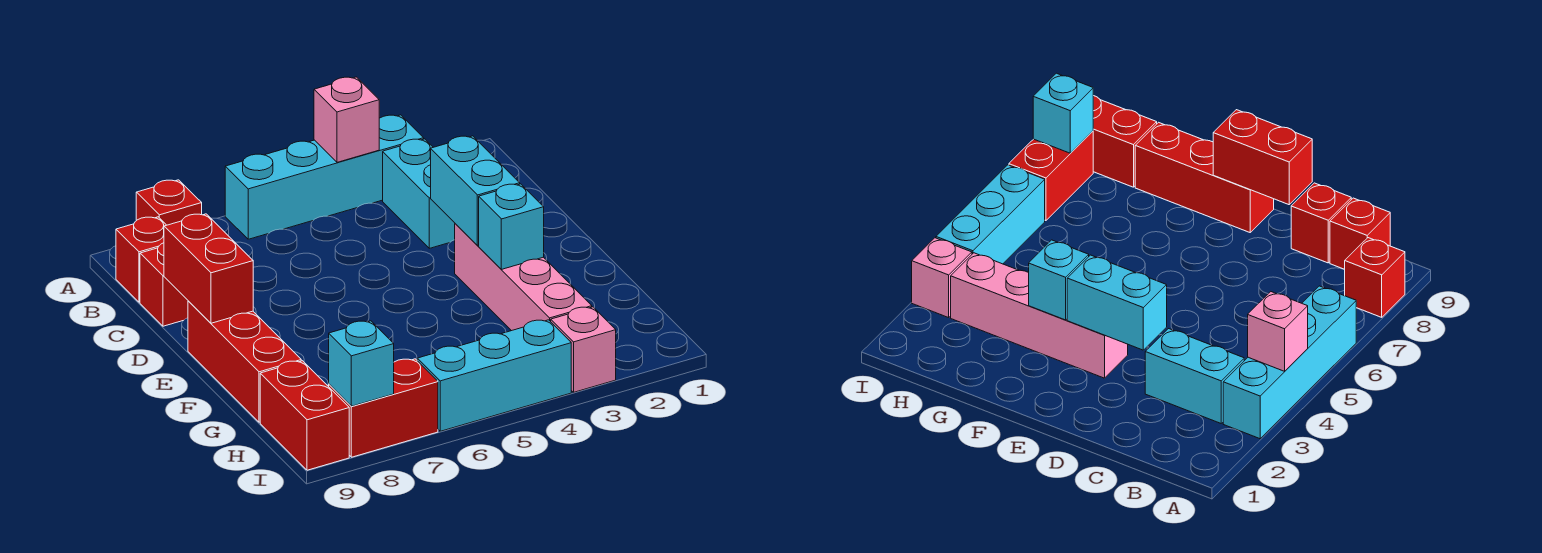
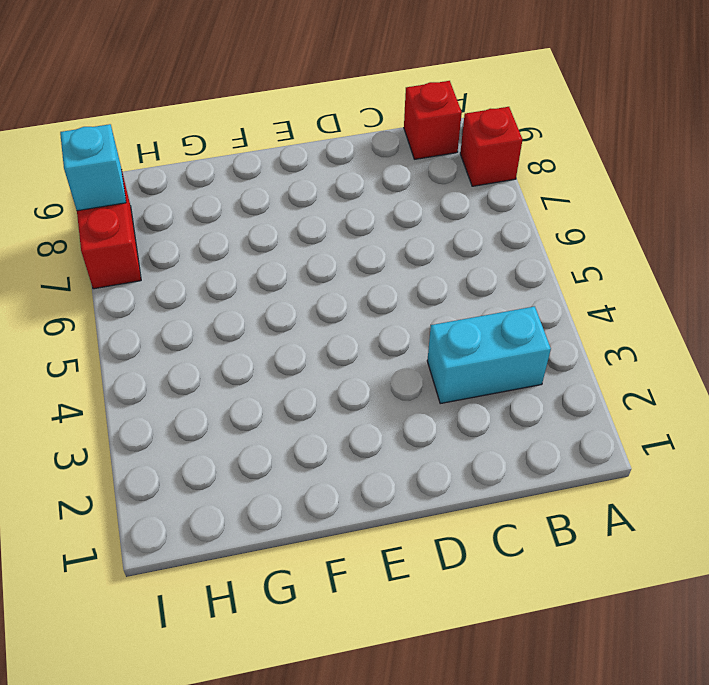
none -> cyan brick A3:A6 level 1
none -> red brick C9 level 1
none -> pink brick E3:H3 level 1

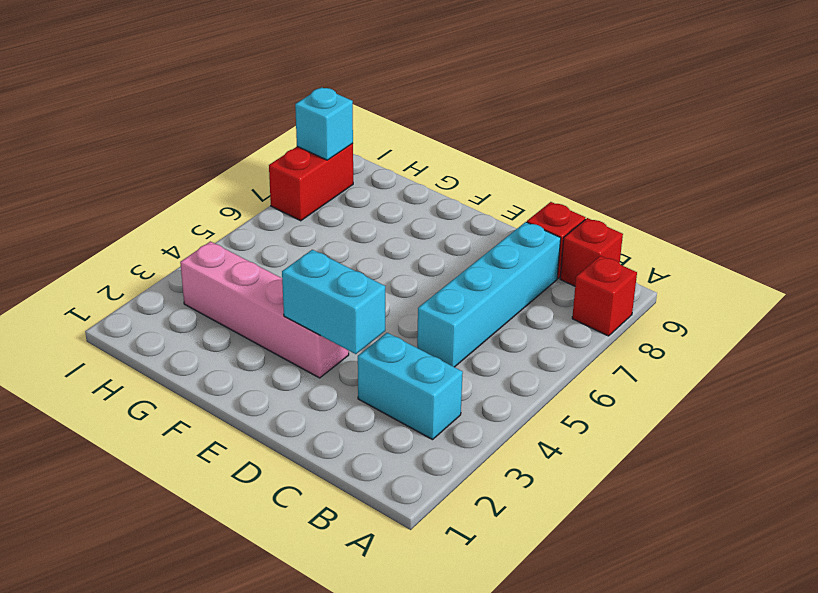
cyan brick C5:C8 level 1 -> cyan brick A3:A6 level 1
none -> red brick E9:G9 level 1
none -> red brick H9:I9 level 1
none -> pink brick I3 level 1

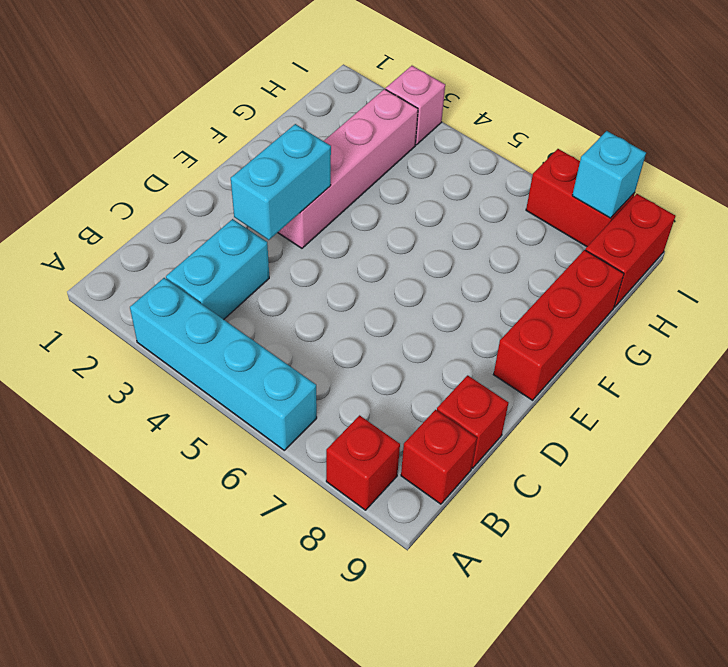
none -> cyan brick I4:I6 level 1
none -> pink brick A4 level 2
none -> red brick D9:E9 level 2

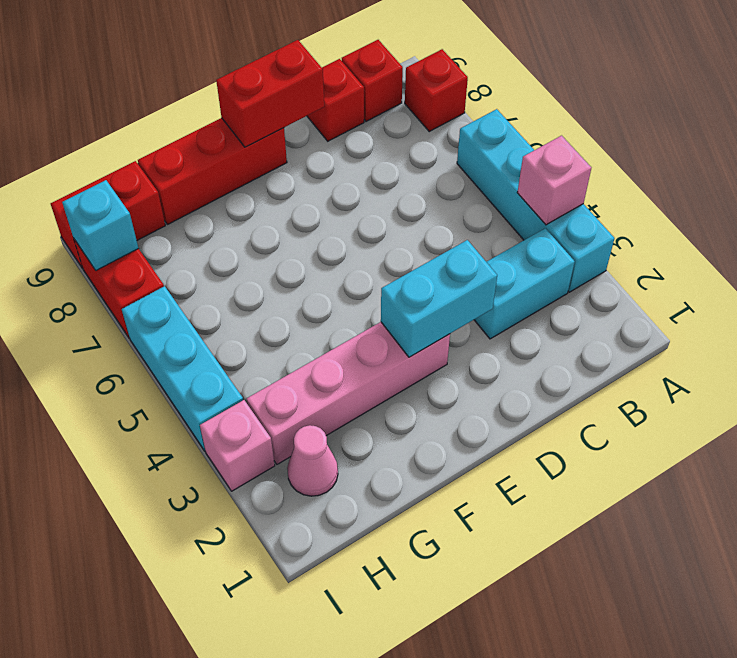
pink cone H2 level 1 -> none
none -> cyan brick F3 level 2

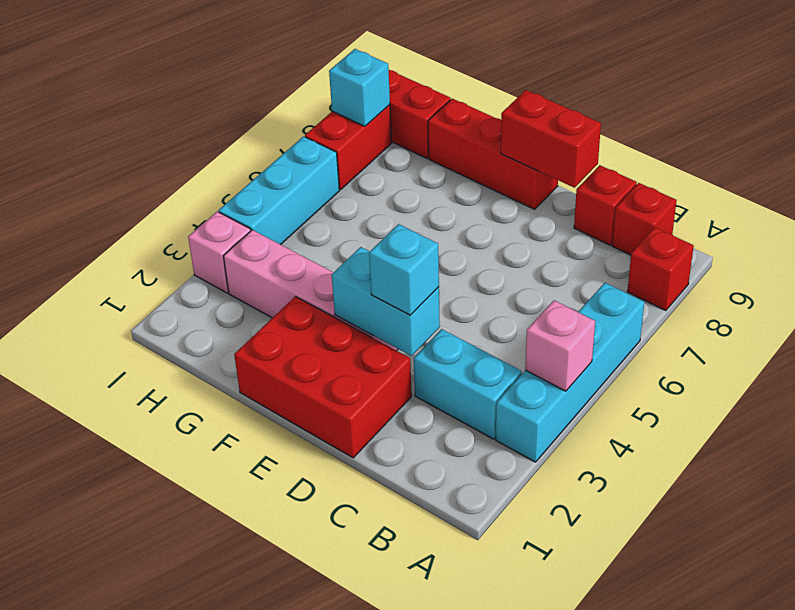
red brick D1:F2 level 1 -> none
cyan brick D3 level 3 -> cyan brick F3 level 2

